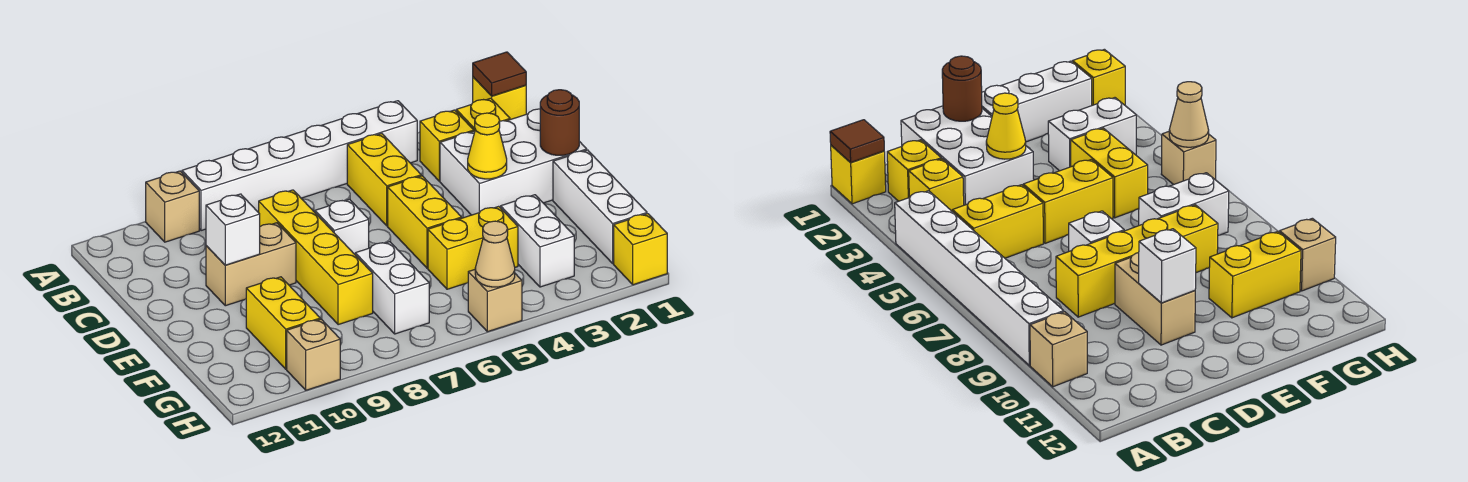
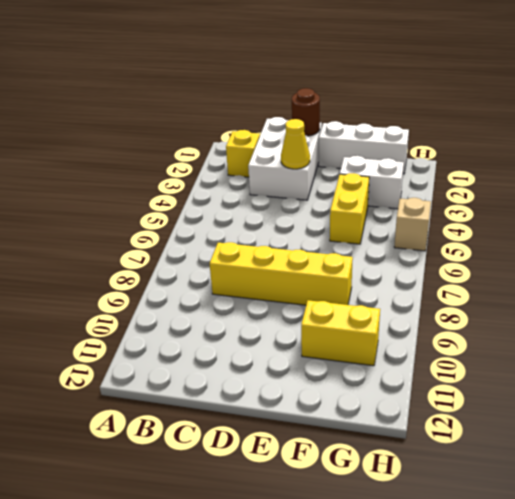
none -> yellow brick A1 level 1
none -> white brick A4:A9 level 1
none -> tan brick A10 level 1

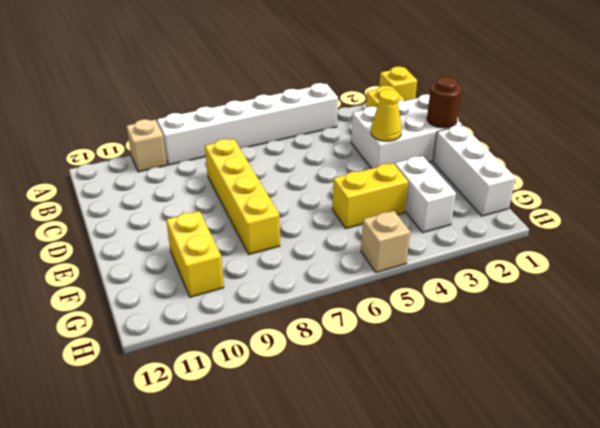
none -> yellow brick B3 level 1
none -> yellow brick B5:C5 level 1
none -> yellow brick D5:E5 level 1

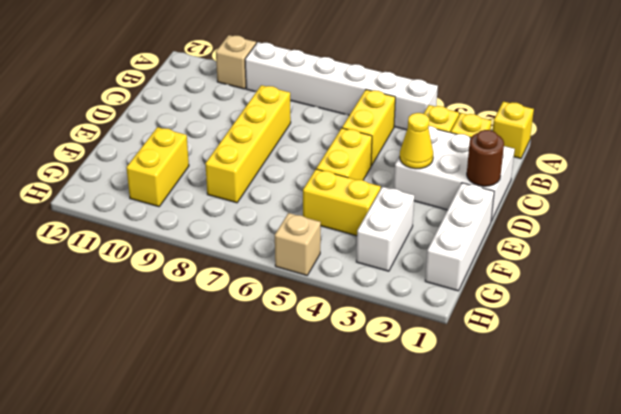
none -> white brick D7 level 1
none -> tan brick D9:D10 level 1
none -> white brick F7:G7 level 1

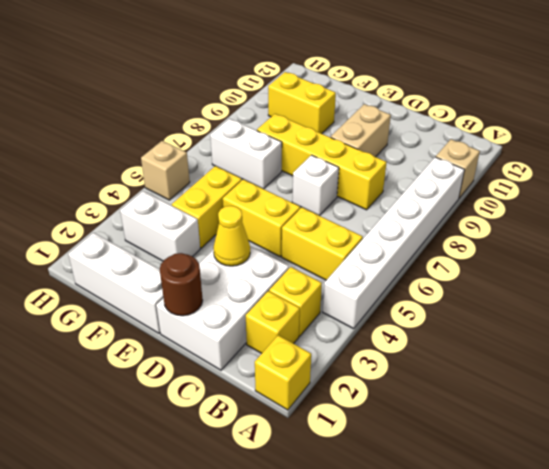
none -> yellow brick H1 level 1
none -> tan brick H10 level 1
none -> brown tile A1 level 2

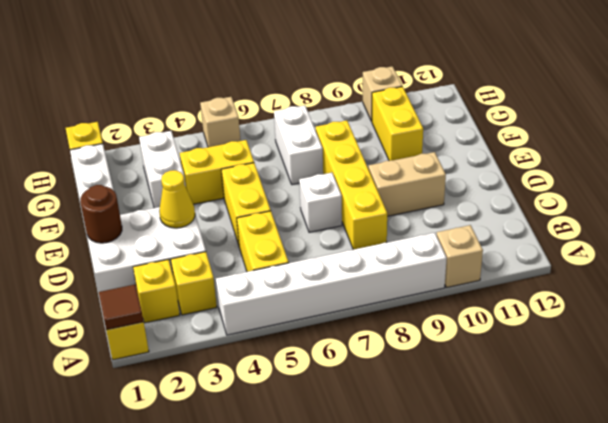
none -> white brick D10 level 2
none -> tan cone H5 level 2

